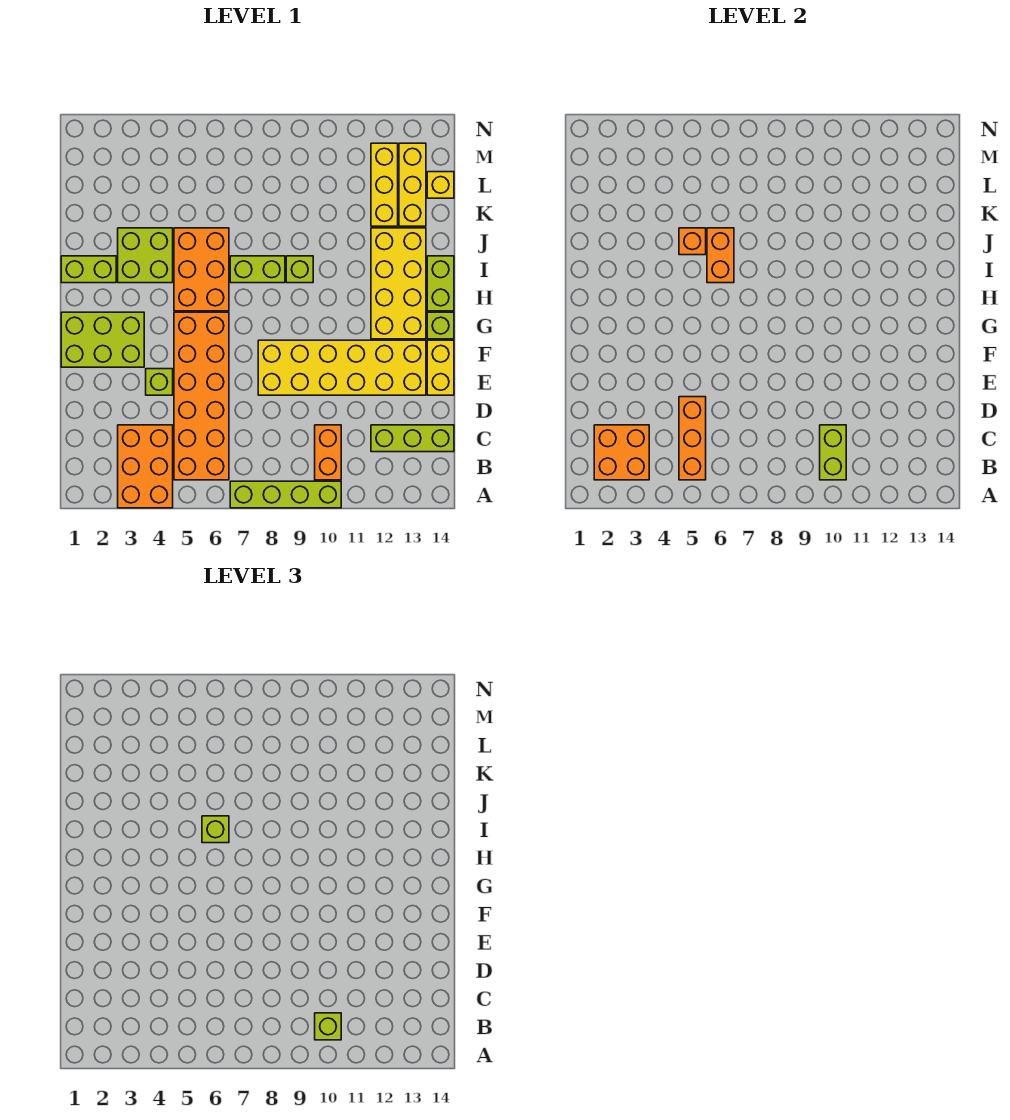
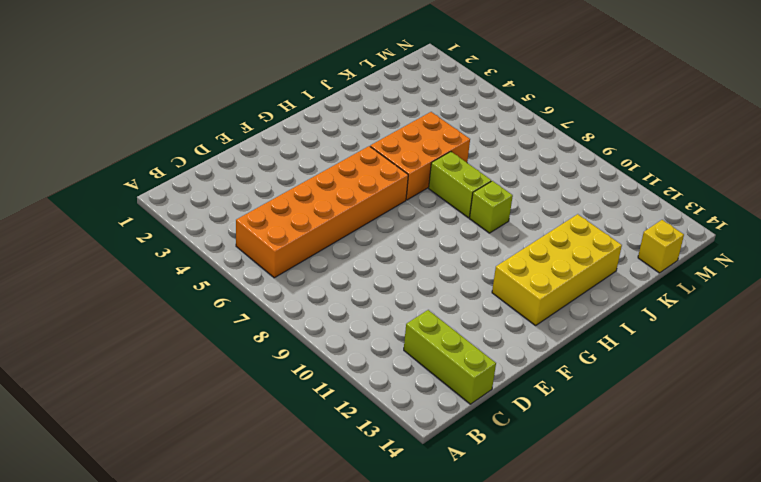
none -> orange brick A3:C4 level 1
none -> lime brick A7:A10 level 1
none -> orange brick B10:C10 level 1

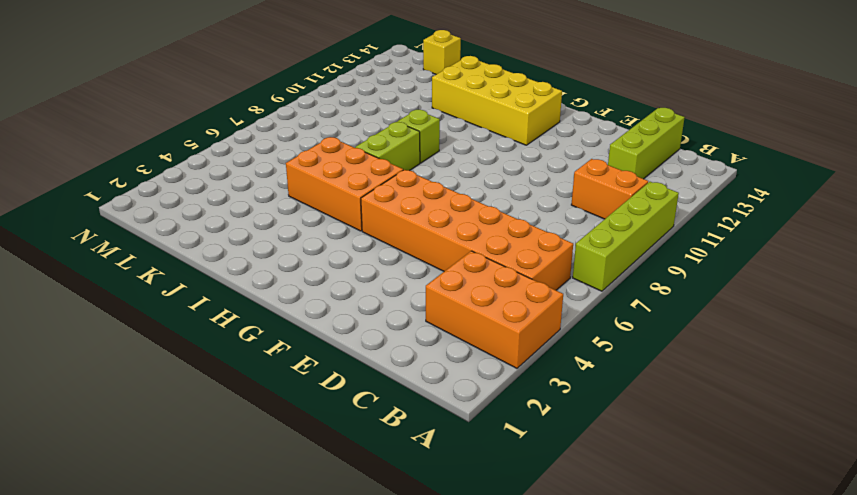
none -> lime brick E4 level 1
none -> yellow brick E8:F13 level 1
none -> yellow brick E14:F14 level 1

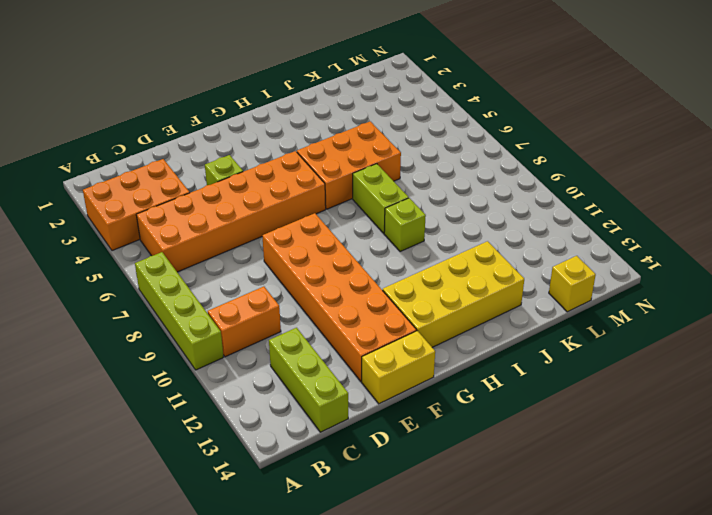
orange brick E8:F13 level 1 -> yellow brick E8:F13 level 1
none -> lime brick F1:G3 level 1
none -> lime brick G14 level 1
none -> lime brick H14:I14 level 1

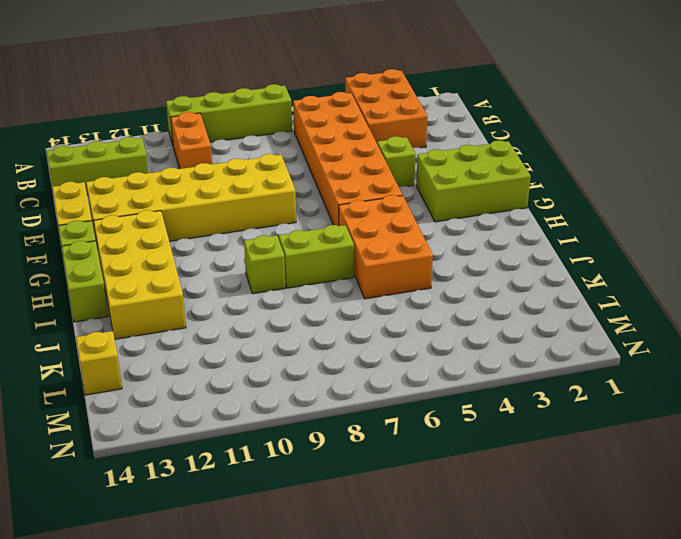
none -> lime brick I1:I2 level 1
none -> lime brick I3:J4 level 1
none -> yellow brick K12:M12 level 1

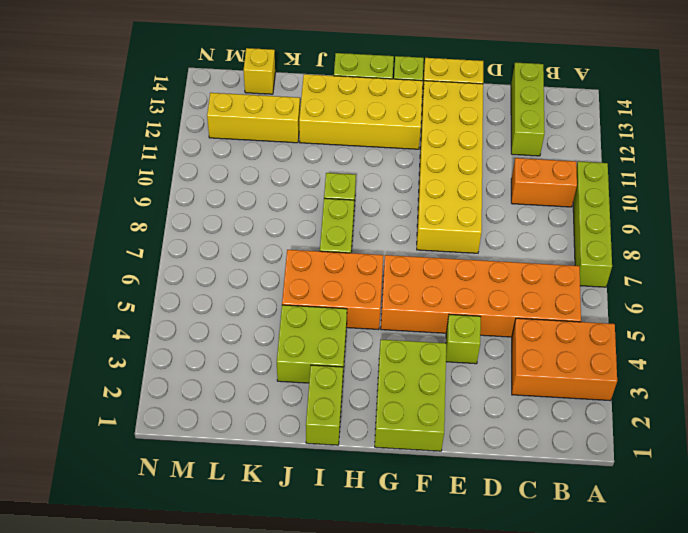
none -> yellow brick K13:M13 level 1
none -> orange brick B2:C3 level 2
none -> orange brick B5:D5 level 2

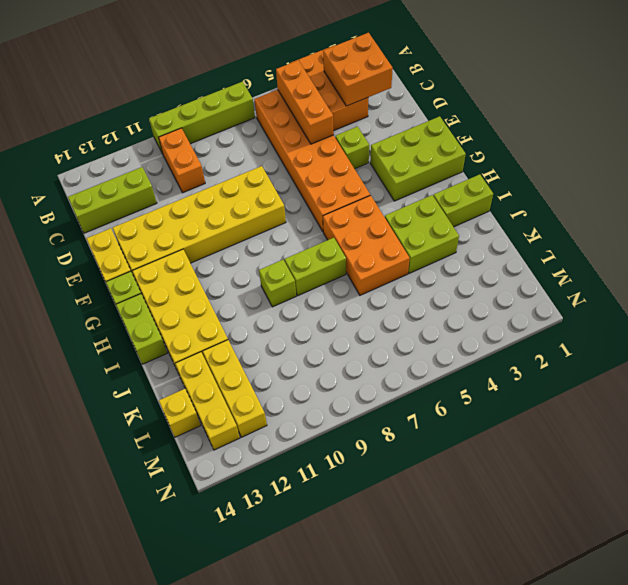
none -> lime brick B10:C10 level 2
none -> orange brick I6:J6 level 2
none -> orange brick J5 level 2

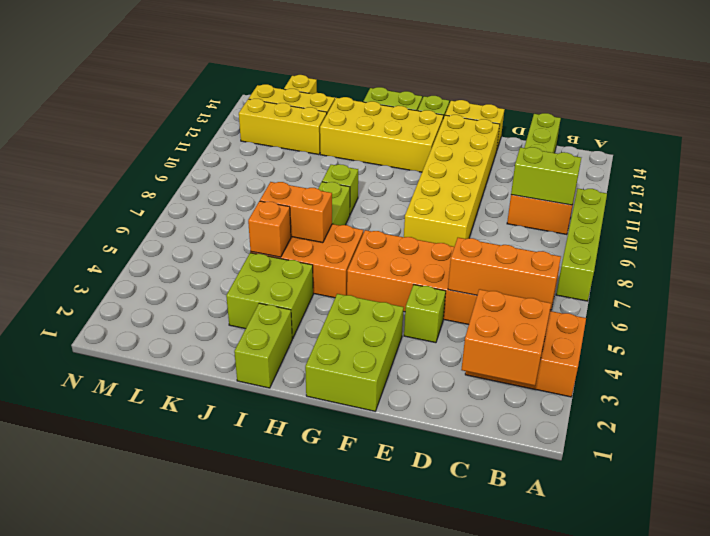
none -> lime brick B10 level 3
none -> lime brick I6 level 3

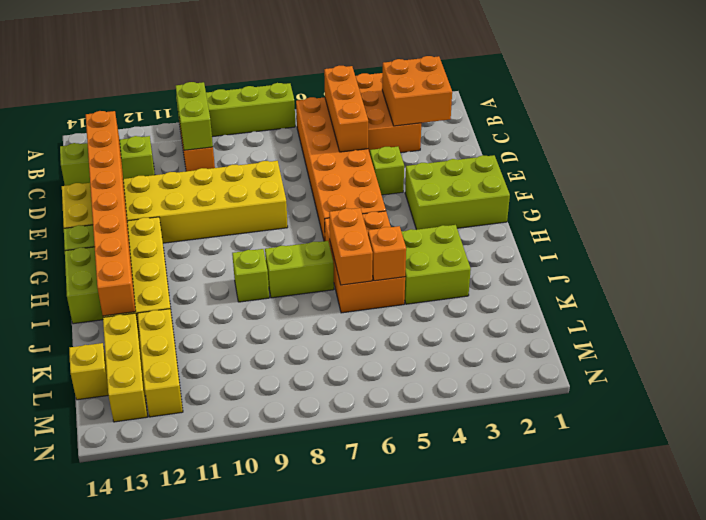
orange brick C13:J13 level 2 -> none
none -> lime brick I1:I2 level 1
none -> lime brick B10 level 3
none -> lime brick I6 level 3

